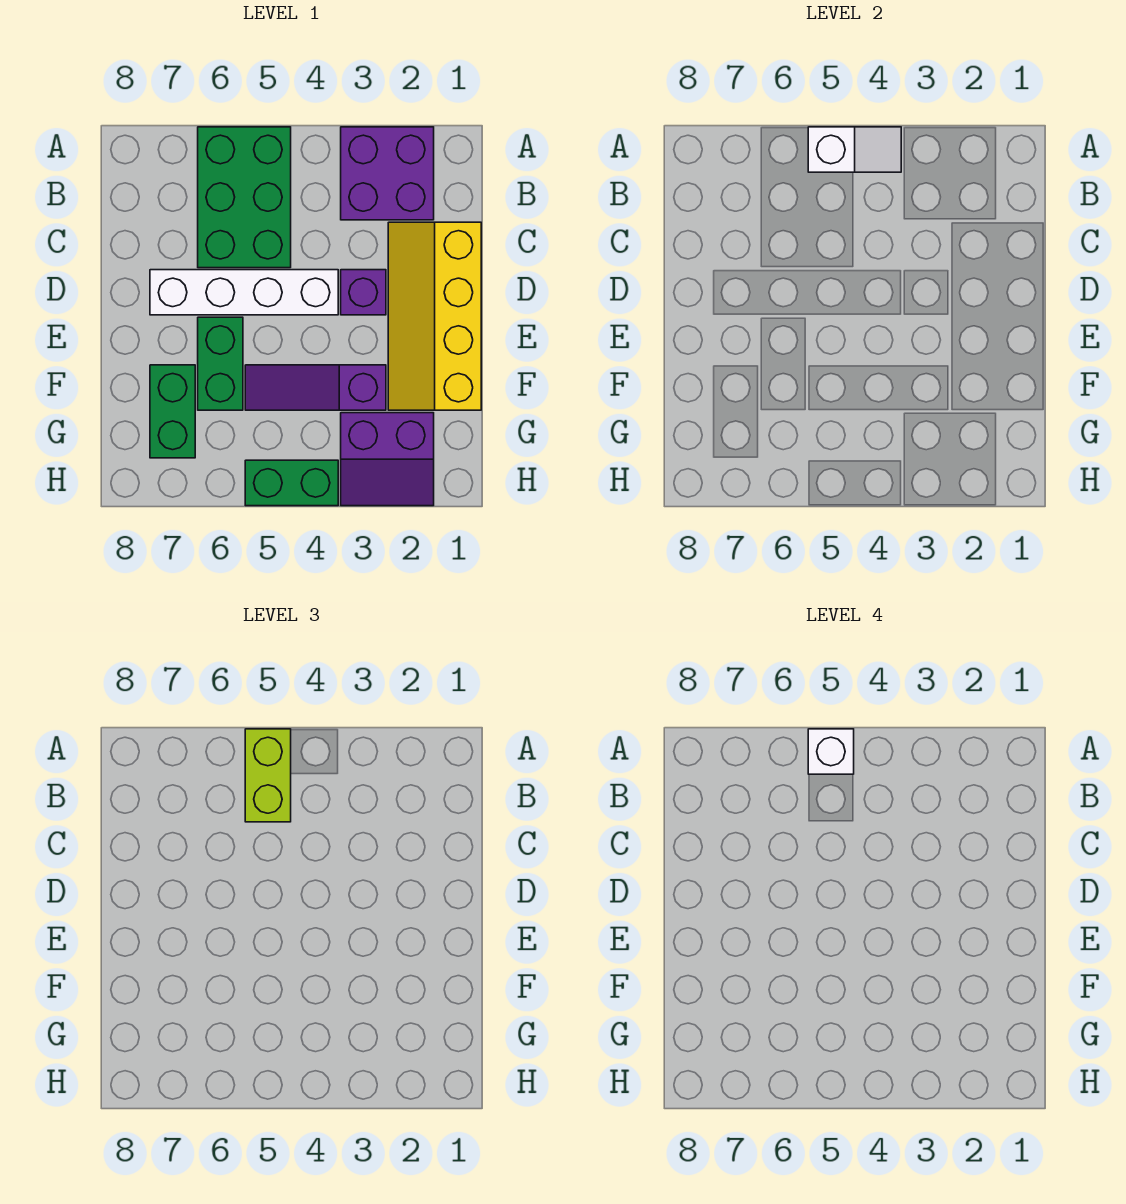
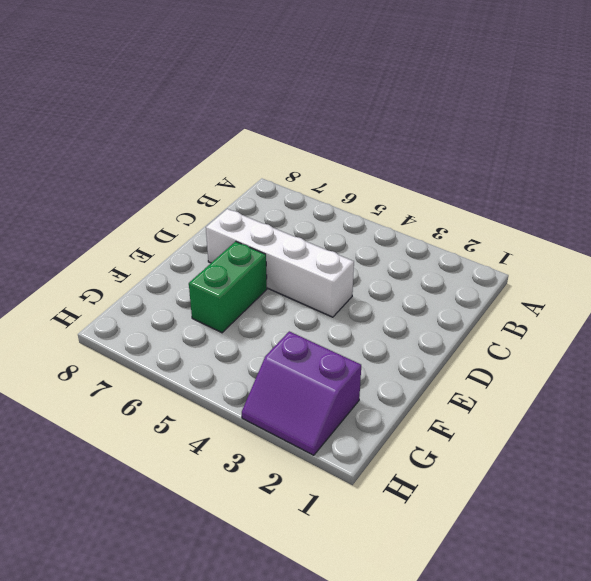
none -> purple brick A2:B3 level 1
none -> green brick A5:C6 level 1
none -> yellow slope C1:F2 level 1 top 1

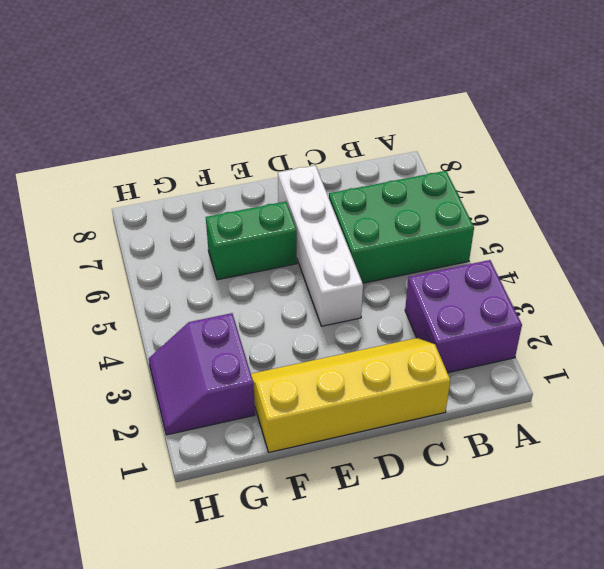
none -> purple brick D3 level 1
none -> purple slope F3:F5 level 1 top 3
none -> green brick F7:G7 level 1

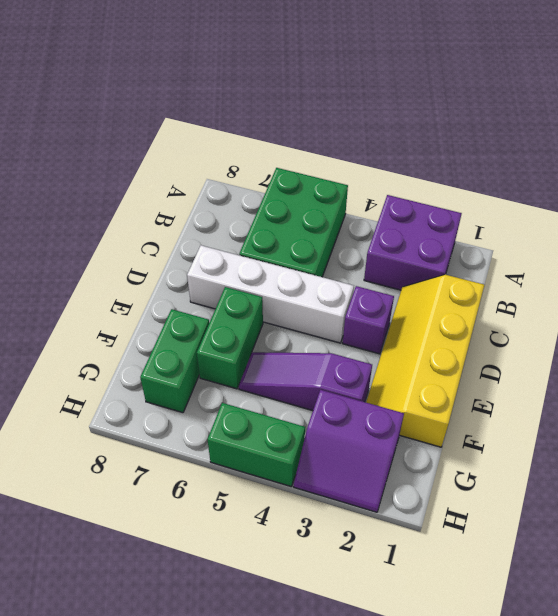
none -> white slope A4:A5 level 2 top 5
none -> lime brick A5:B5 level 3
none -> white brick A5 level 4

